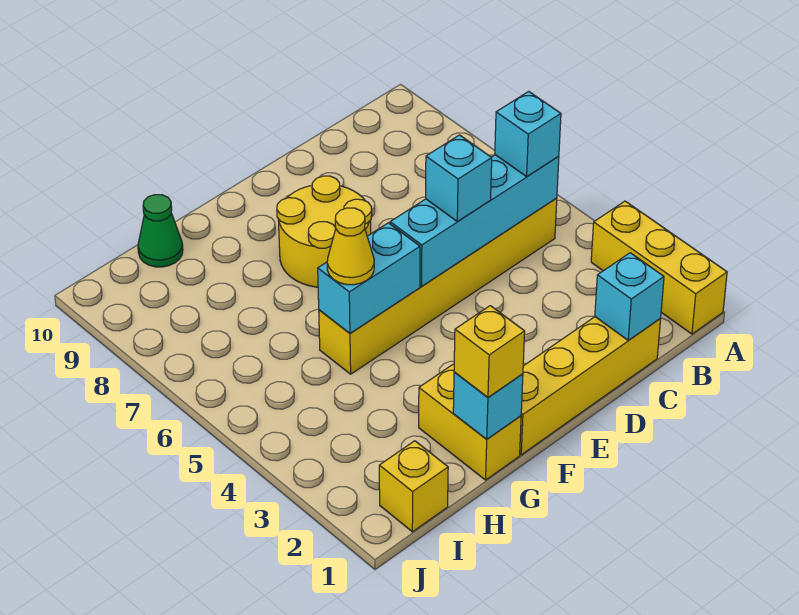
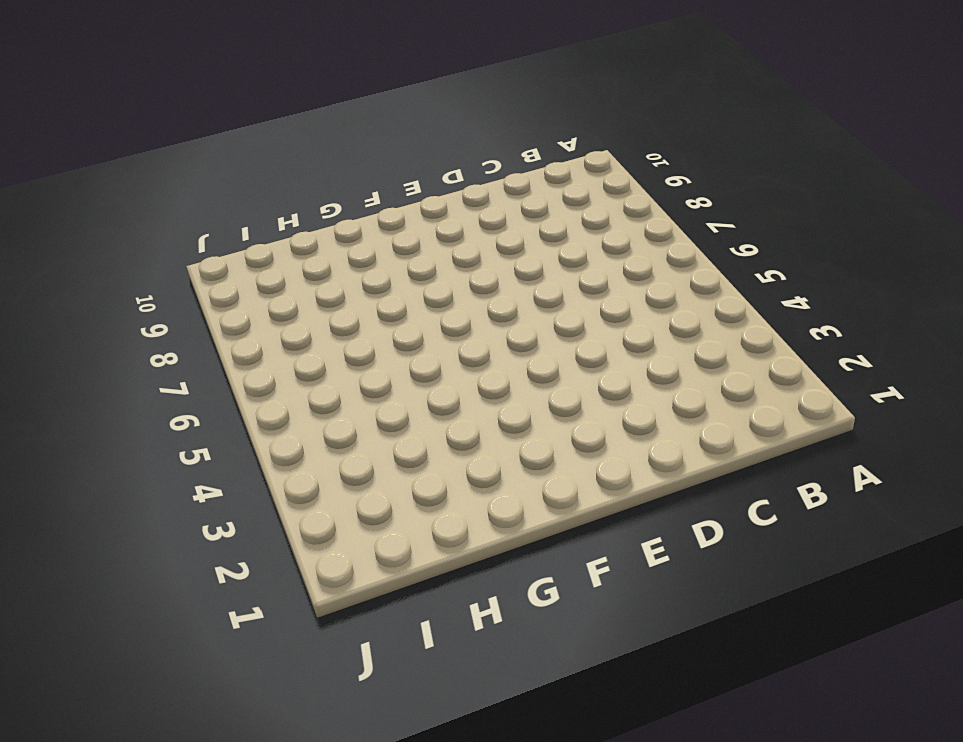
none -> yellow brick A1:A3 level 1
none -> yellow brick B5:G5 level 1
none -> yellow brick C1:F1 level 1

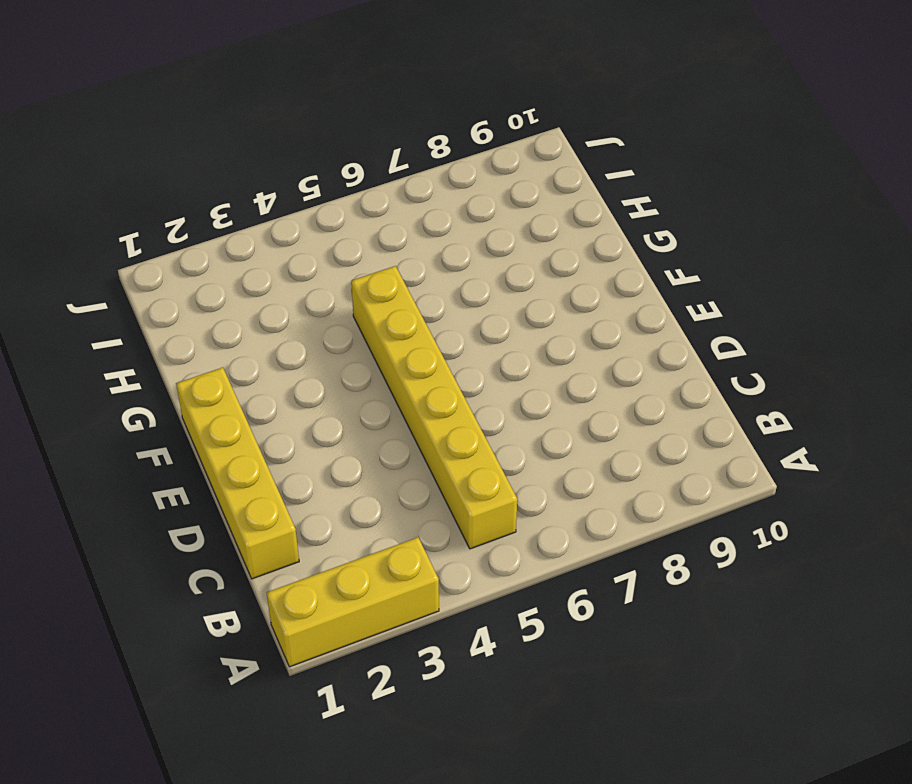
none -> yellow round brick E7:F8 level 1
none -> yellow brick G1:G2 level 1
none -> green cone H10 level 1

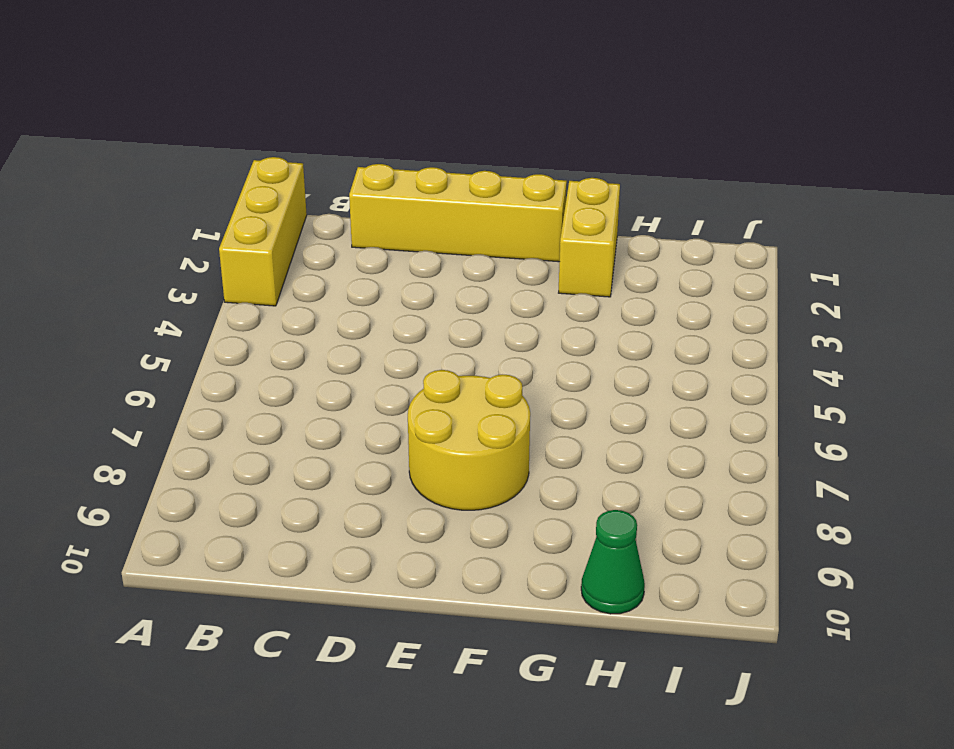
none -> yellow brick B5:G5 level 1
none -> yellow brick I1 level 1
none -> cyan brick B5:E5 level 2

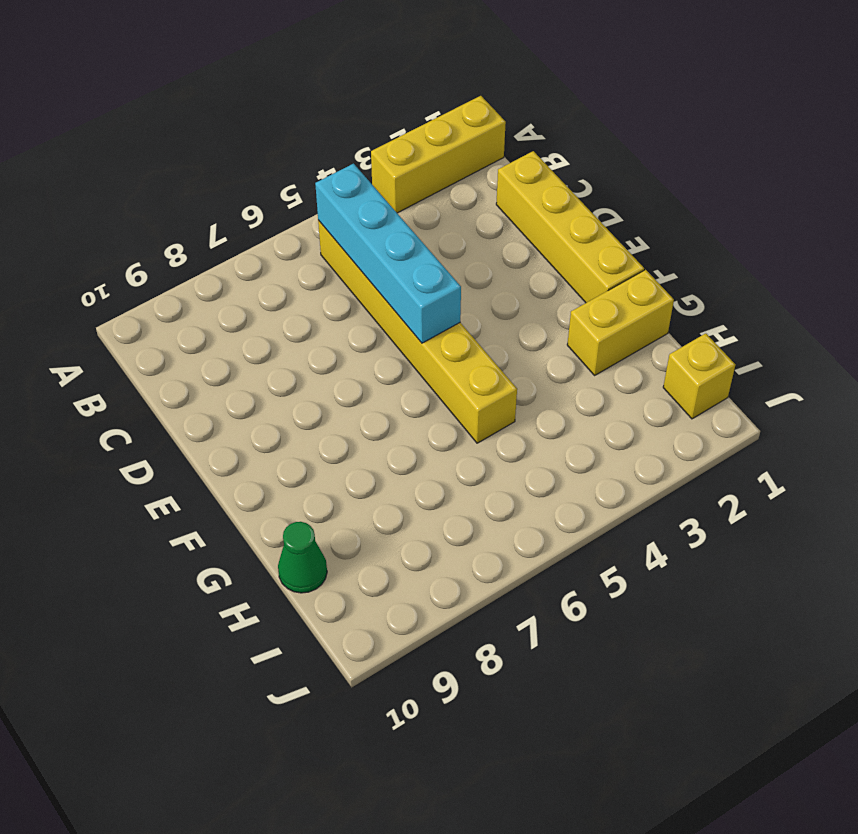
none -> yellow round brick E7:F8 level 1
none -> cyan brick C1 level 2
none -> cyan brick F5:G5 level 2

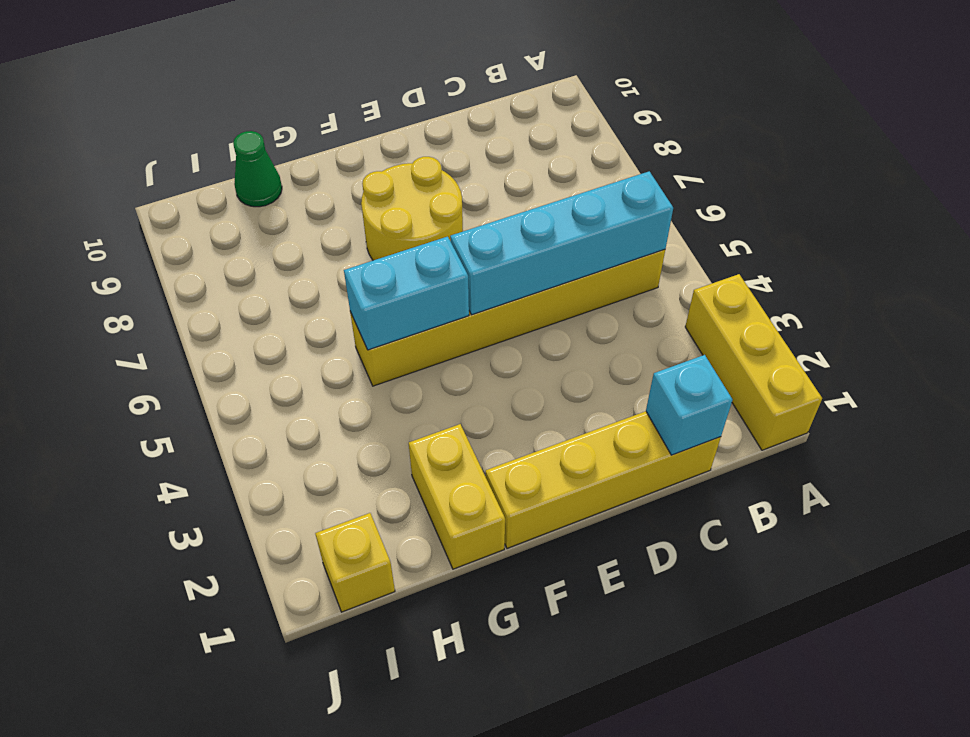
none -> cyan brick G1 level 2
none -> cyan brick B5 level 3
none -> cyan brick D5 level 3

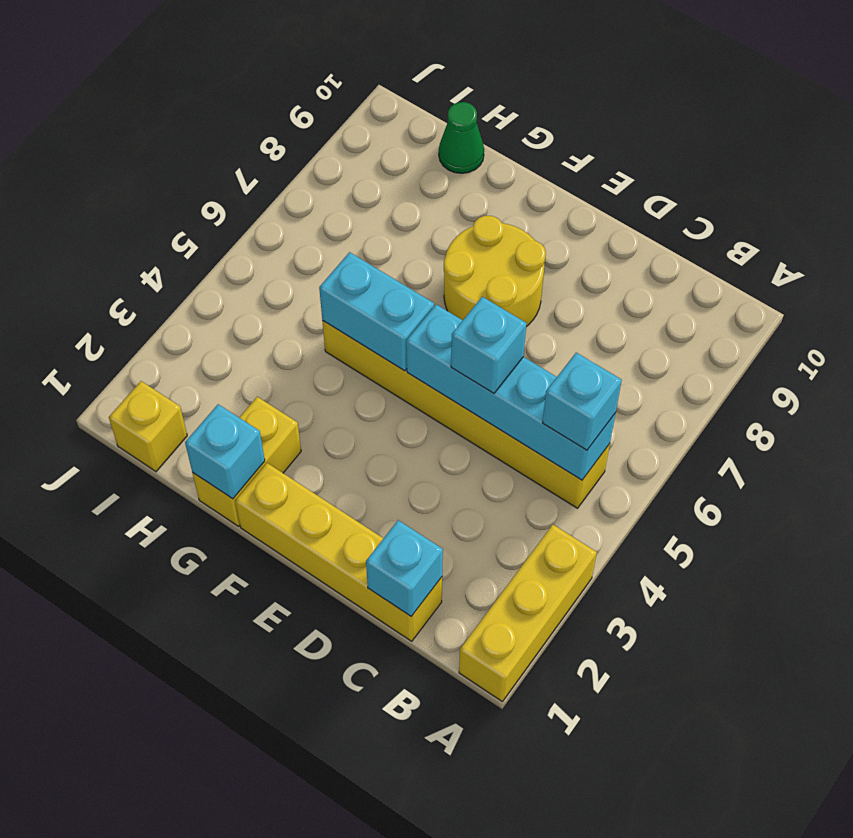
none -> yellow brick G1 level 3
none -> yellow cone G5 level 3

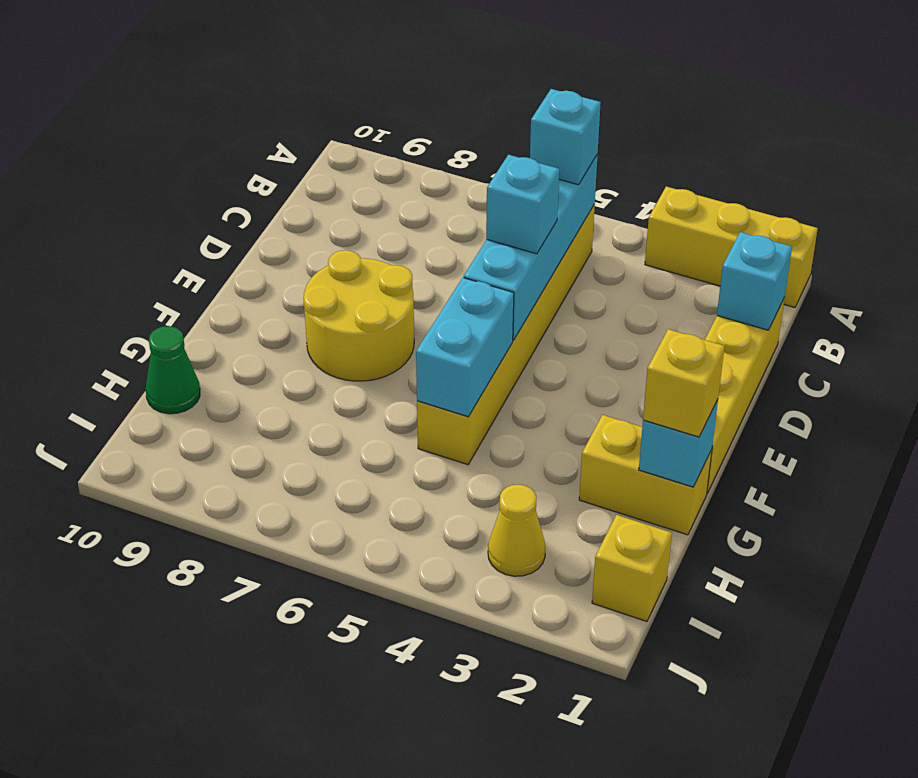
yellow cone I3 level 1 -> yellow cone G5 level 3

